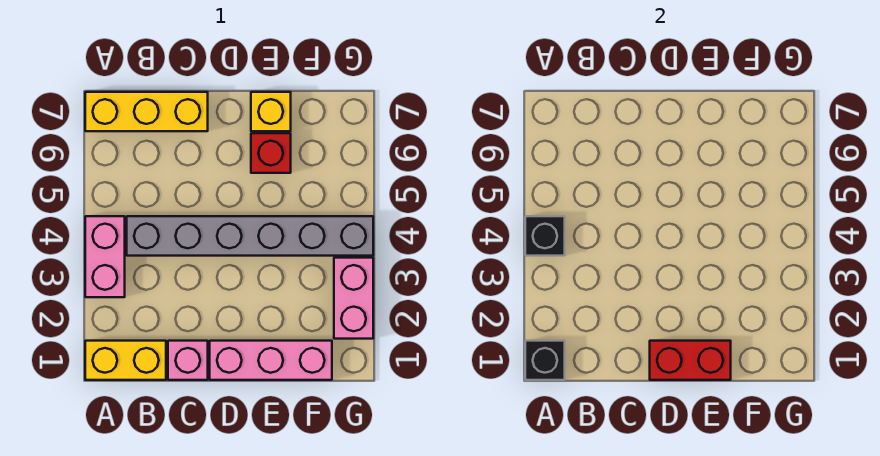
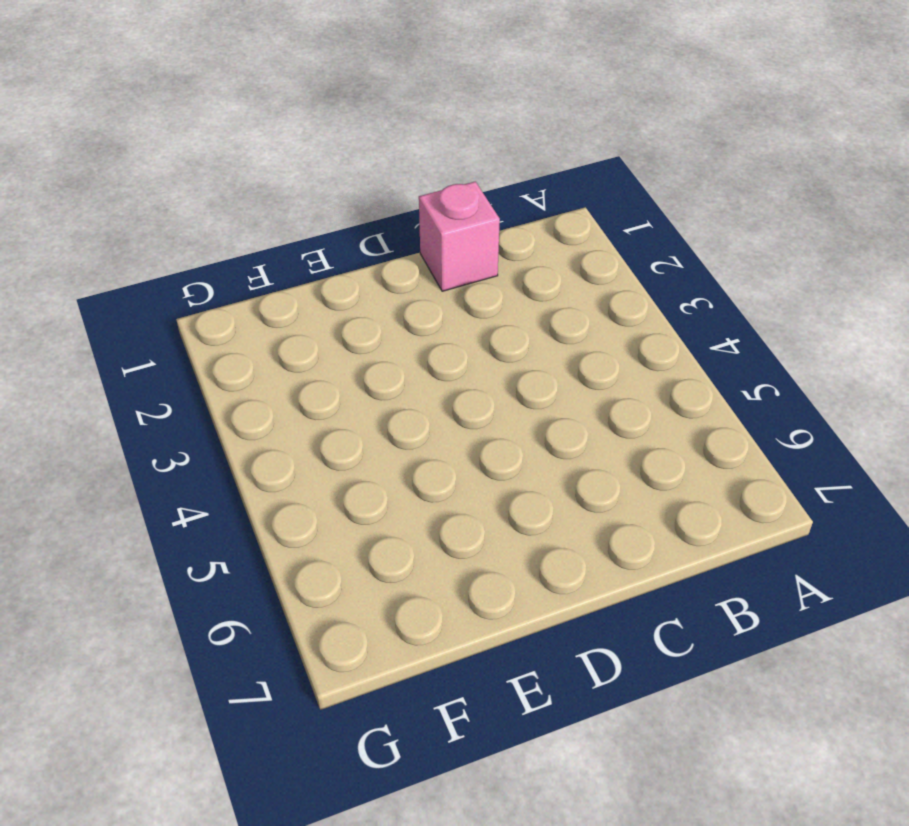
none -> yellow brick A1:B1 level 1
none -> pink brick A3:A4 level 1
none -> yellow brick A7:C7 level 1

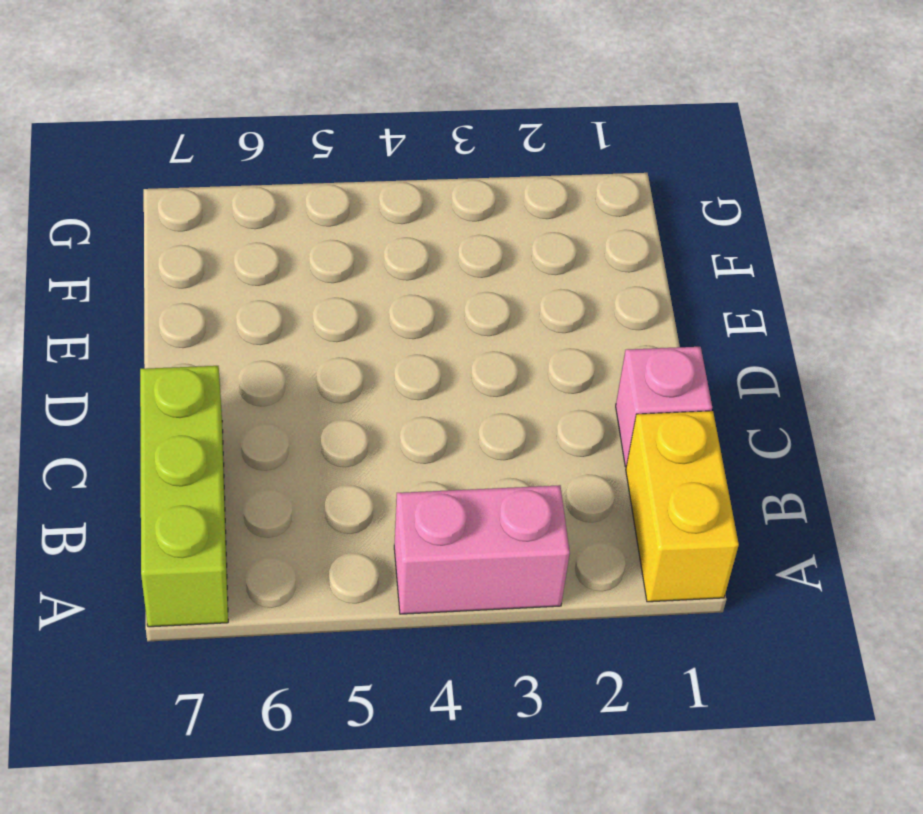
lime brick A7:C7 level 1 -> yellow brick A7:C7 level 1
none -> grey brick B4:G4 level 1
none -> pink brick D1:F1 level 1
none -> red brick E6 level 1

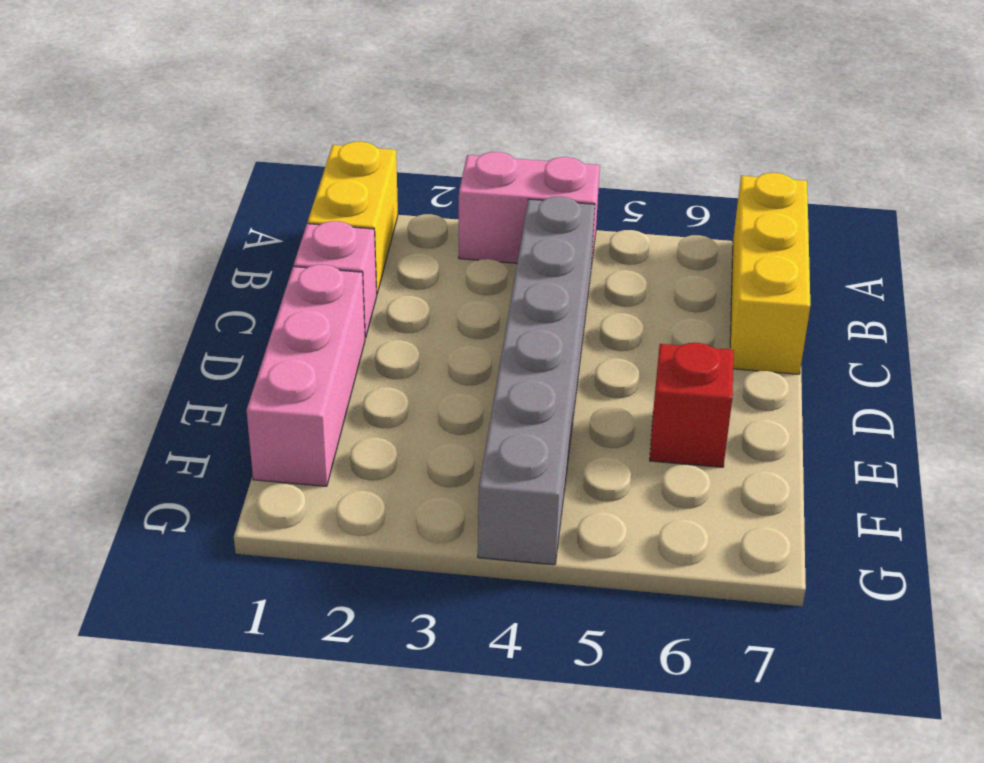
none -> yellow brick E7 level 1
none -> pink brick G2:G3 level 1
none -> black brick A1 level 2

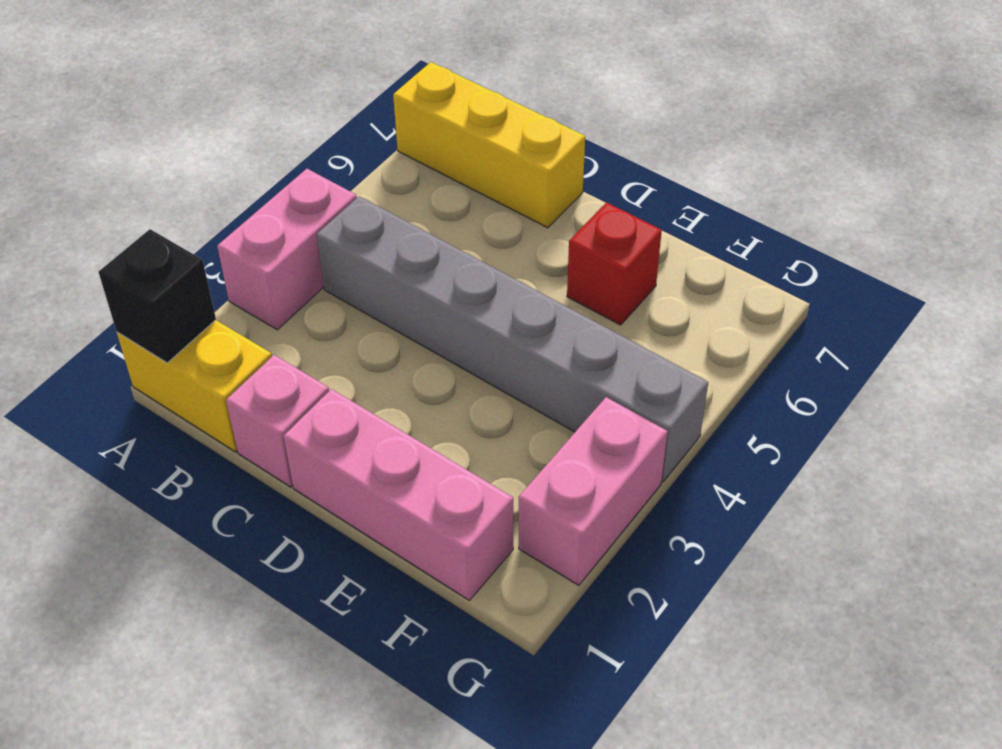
none -> yellow brick E7 level 1
none -> black brick A4 level 2
none -> red brick D1:E1 level 2

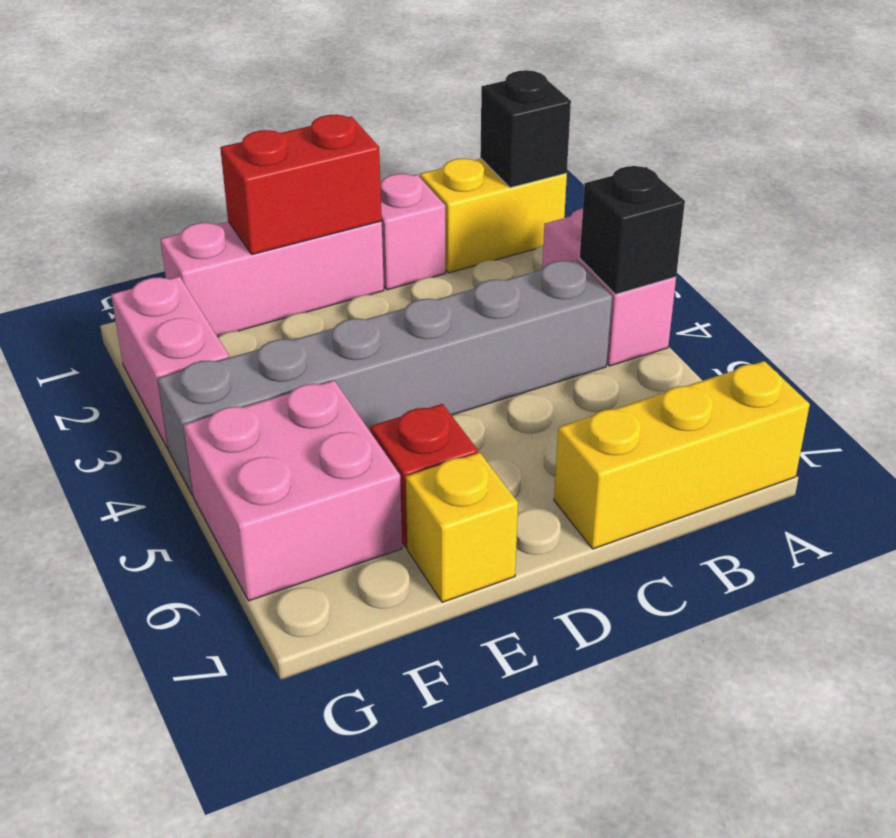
pink brick F5:G6 level 1 -> none

